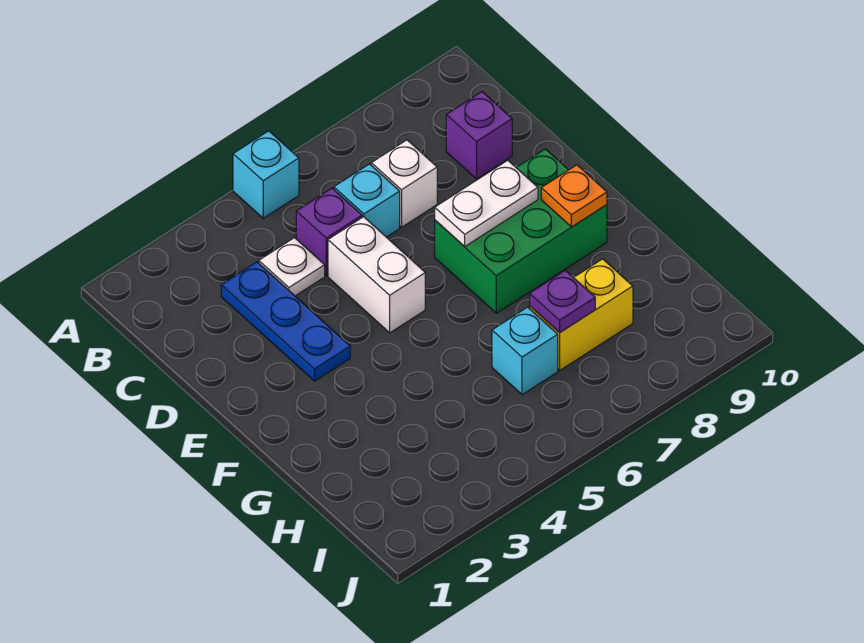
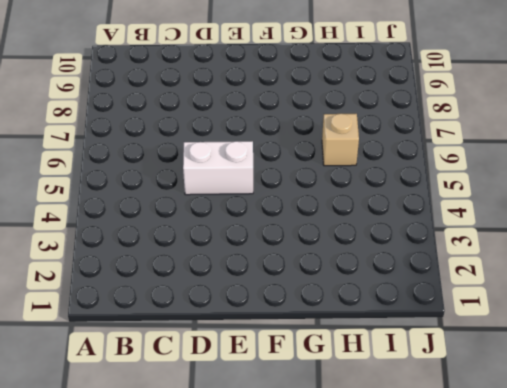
tan brick H6 level 1 -> cyan brick H6 level 1
none -> cyan brick A5 level 1
none -> blue plate C3:E3 level 1
none -> white plate C4 level 1

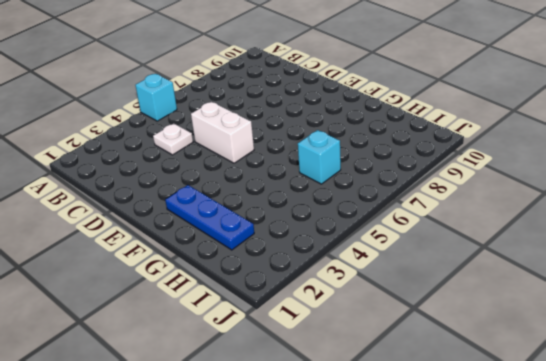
blue plate F2:H2 level 1 -> blue plate C3:E3 level 1
none -> purple brick C5 level 1
none -> cyan brick C6 level 1
none -> white brick C7 level 1

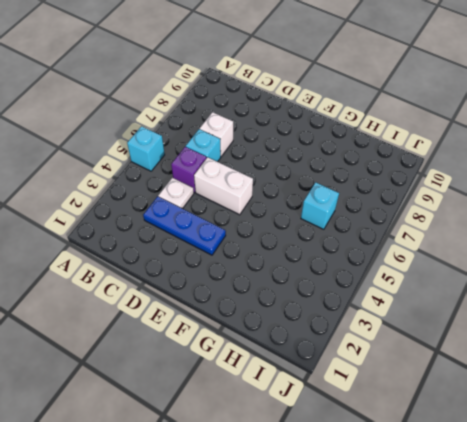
none -> purple brick C9 level 1
none -> green brick E7:F9 level 1
none -> yellow brick H7:H8 level 1

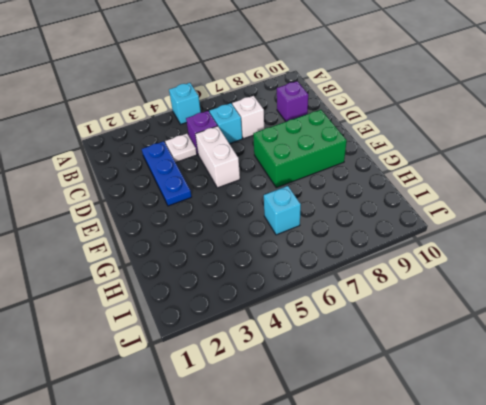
none -> yellow brick H7:H8 level 1
none -> white plate E7:E8 level 2
none -> orange plate F9 level 2

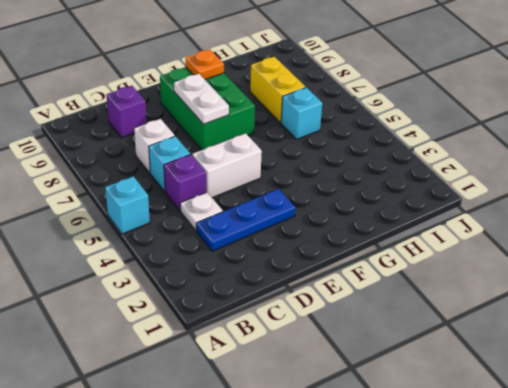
none -> purple plate H7 level 2

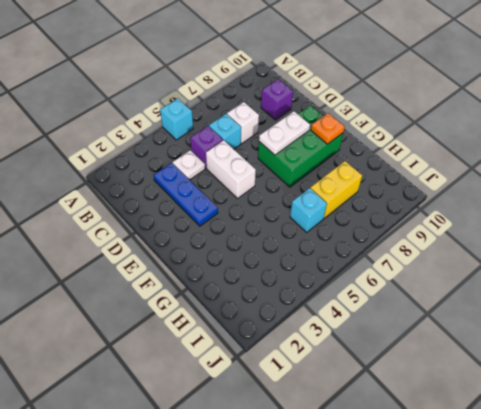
none -> purple plate H7 level 2

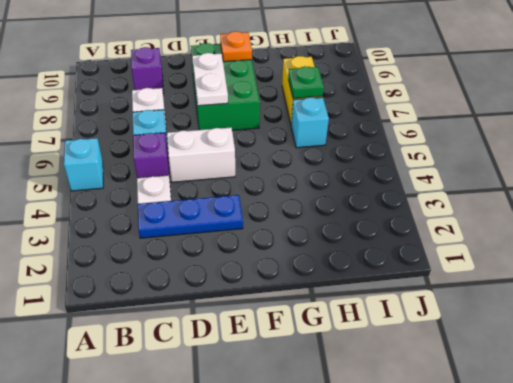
green plate H7 level 2 -> purple plate H7 level 2

